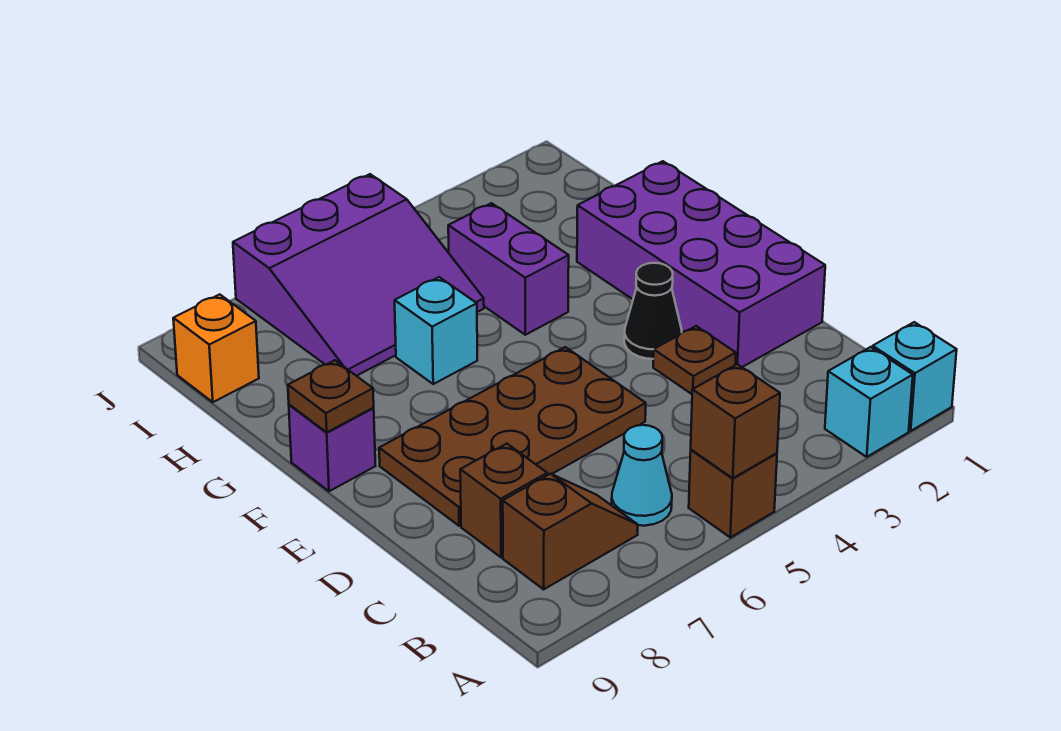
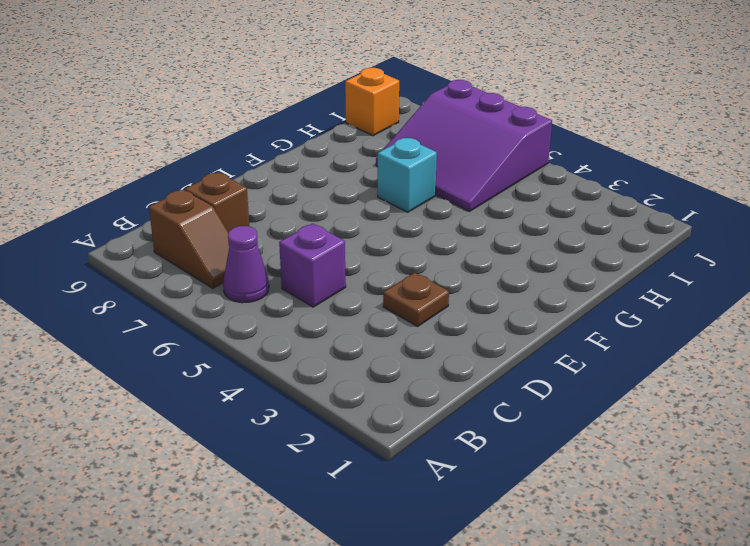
purple cone B6 level 1 -> cyan cone B6 level 1
purple brick C5 level 1 -> purple brick F9 level 1
none -> cyan brick A1 level 1
none -> cyan brick A2 level 1
none -> brown brick A5 level 1

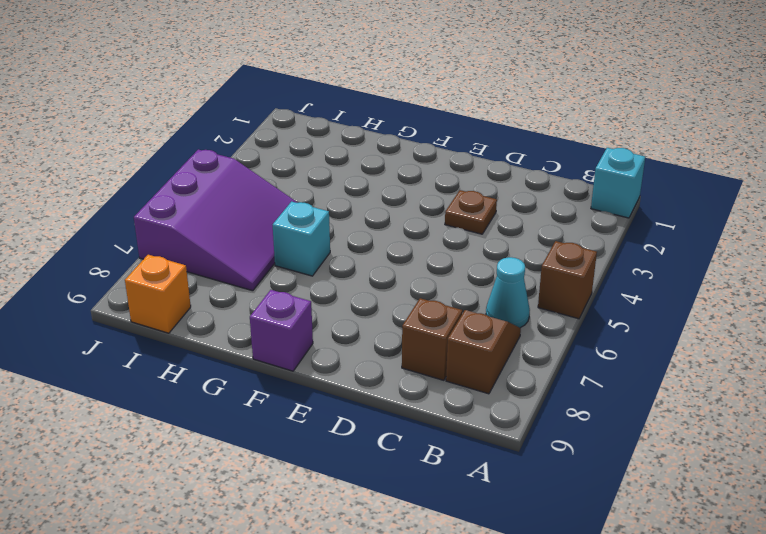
none -> cyan brick A2 level 1
none -> purple brick D1:G2 level 1
none -> brown plate D5:E8 level 1

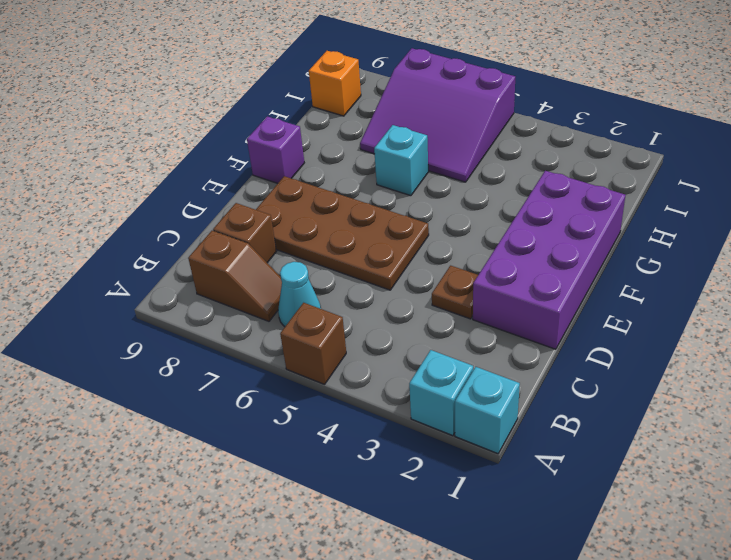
none -> black cone E3 level 1
none -> purple brick G4:H4 level 1
none -> brown brick A5 level 2

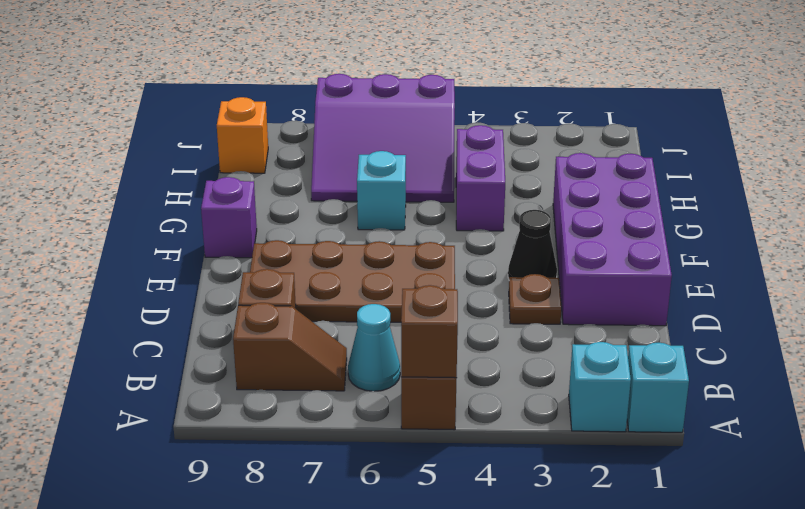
none -> brown plate F9 level 2

